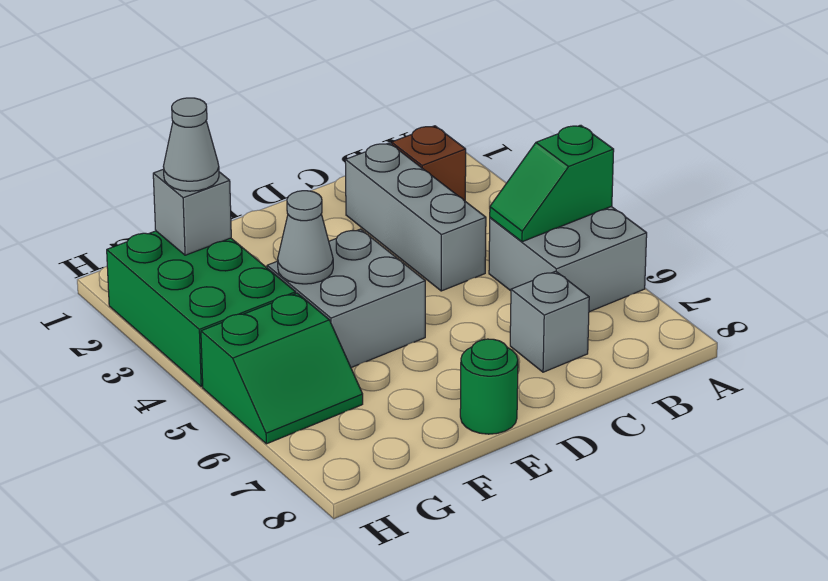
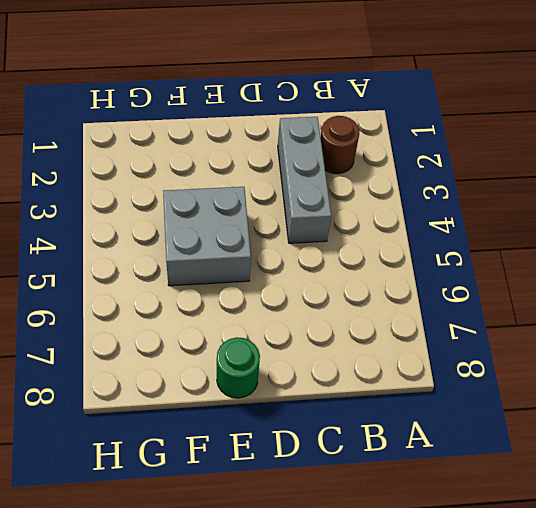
brown round brick B2 level 1 -> brown brick B2 level 1
none -> grey brick A5:B6 level 1
none -> grey brick C7 level 1
none -> green brick G2:H4 level 1

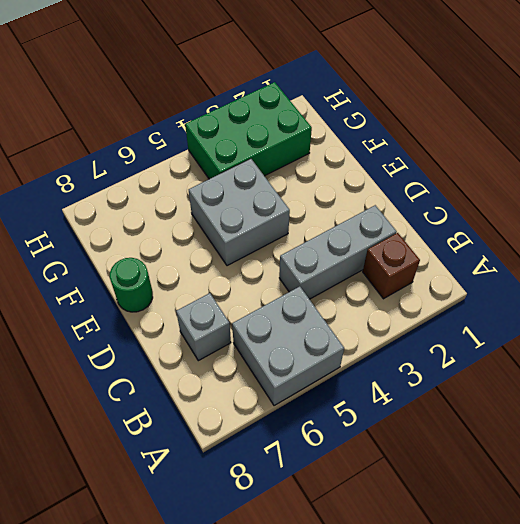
none -> green slope G5:H6 level 1 top 5
none -> green slope A5:B5 level 2 top A
none -> grey cone F4 level 2

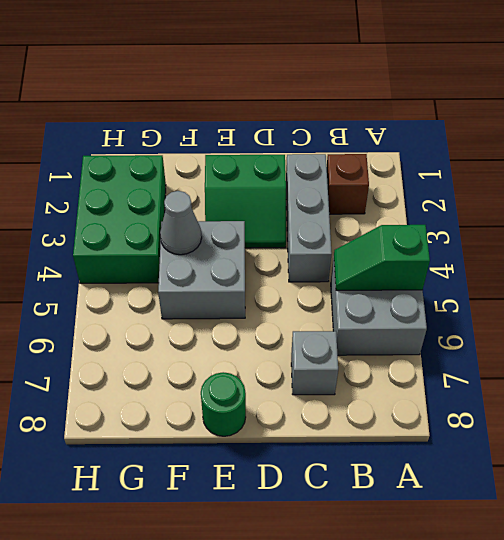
green slope D2:E3 level 1 top 2 -> green slope G5:H6 level 1 top 5
none -> grey brick G2 level 2
none -> grey cone G2 level 3

